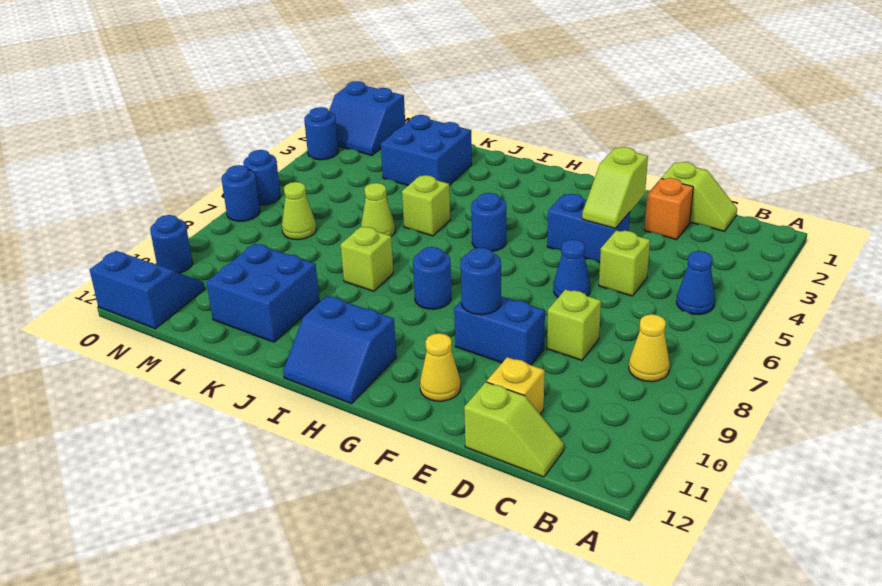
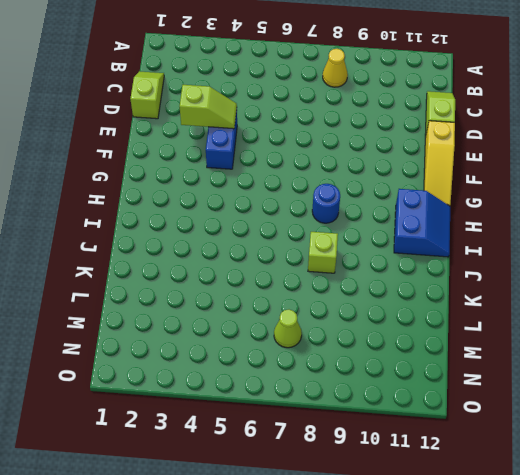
yellow slope E12:G12 level 1 top E -> none
none -> blue cone B5 level 1
none -> orange brick D2 level 1
none -> lime brick D5 level 1

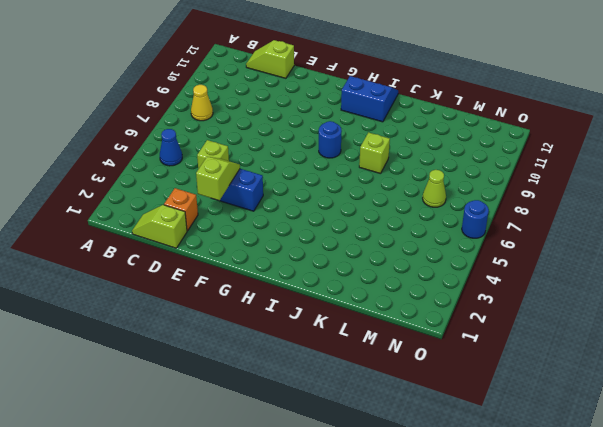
none -> lime brick D8 level 1
none -> yellow brick D11 level 1
none -> blue cone E6 level 1

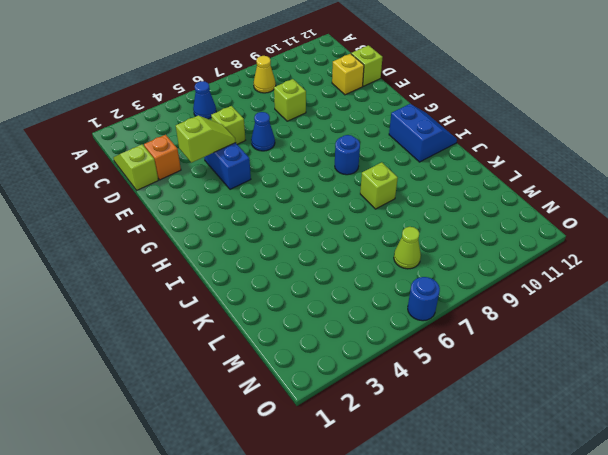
none -> blue brick E9:F9 level 1
none -> yellow cone F11 level 1
none -> blue round brick H5 level 1

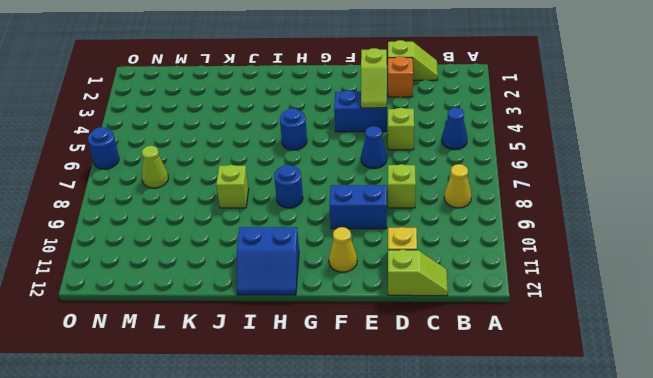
none -> lime brick J5 level 1
none -> blue brick K2:L3 level 1
none -> lime cone K6 level 1

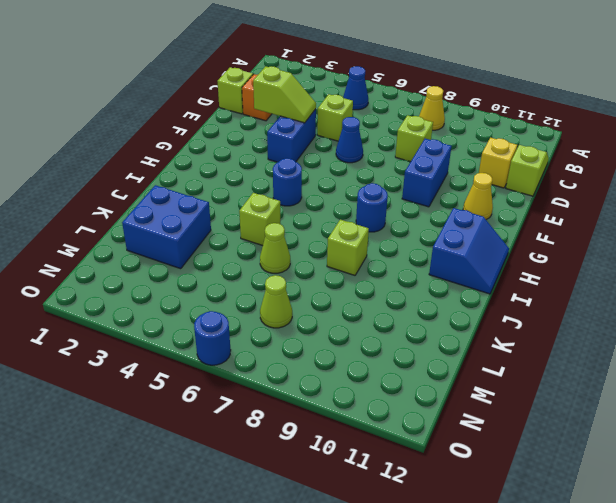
none -> blue brick K10:L11 level 1
none -> blue slope N1:O2 level 1 top 1
none -> blue slope N11:O12 level 1 top 12

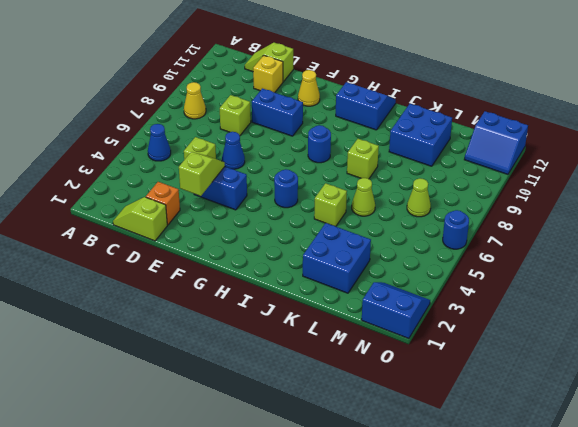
none -> blue round brick O3 level 1
none -> blue round brick O7 level 1
none -> blue round brick O10 level 1

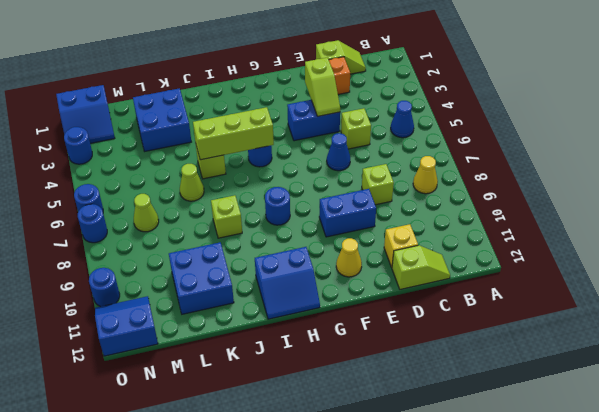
lime brick H5:J5 level 2 -> none
none -> blue round brick F9 level 2

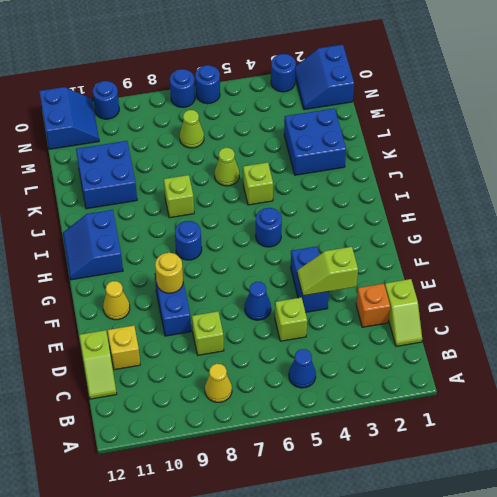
yellow round brick F9 level 2 -> blue round brick F9 level 2

